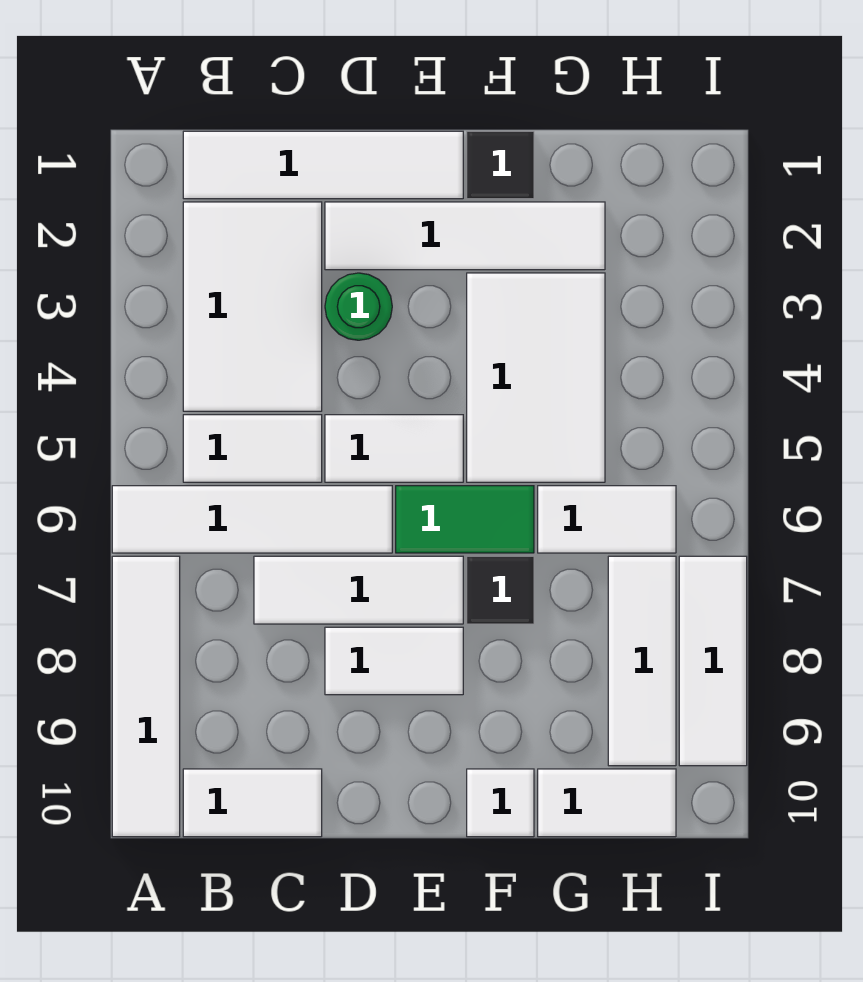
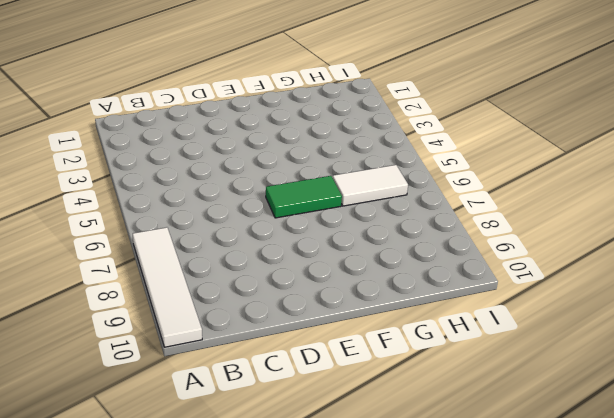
none -> white tile A6:D6 level 1
none -> white tile B1:E1 level 1
none -> white tile B2:C4 level 1

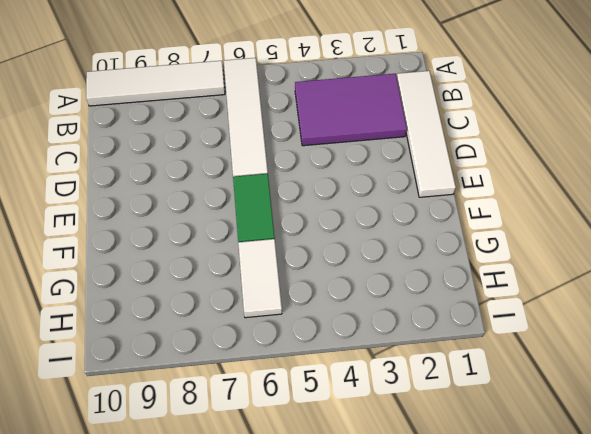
purple tile B2:C4 level 1 -> white tile B2:C4 level 1
none -> white tile B5:C5 level 1
none -> white tile B10:C10 level 1
none -> white tile C7:E7 level 1

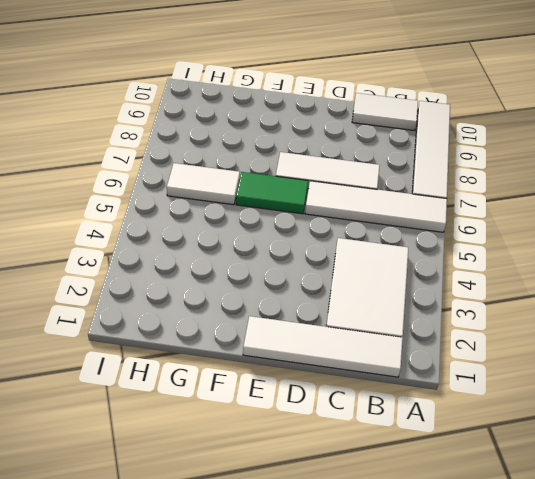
none -> white tile B5:C5 level 1
none -> white tile D2:G2 level 1
none -> green round brick D3 level 1

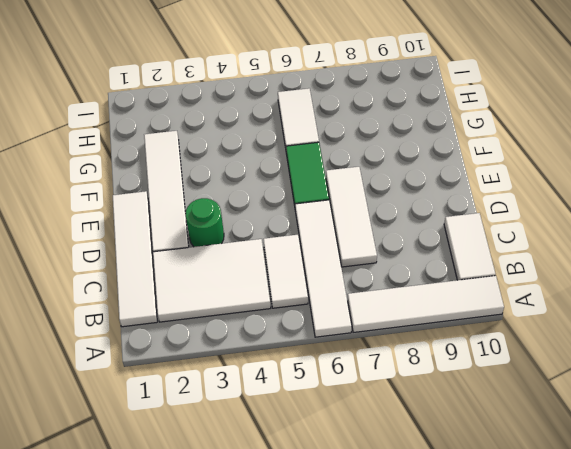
none -> white tile D5:E5 level 1
none -> white tile D8:E8 level 1
none -> black tile F1 level 1

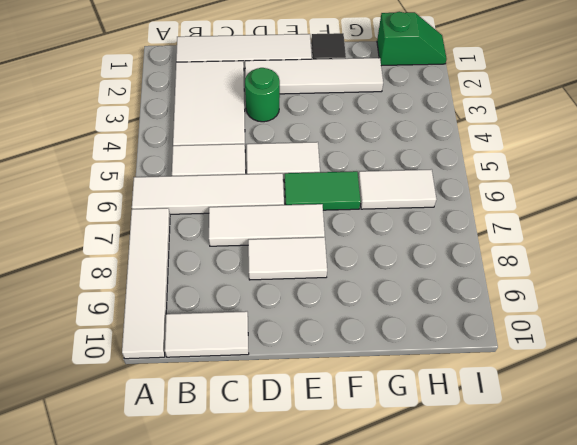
green slope H1:I1 level 1 top H -> none
none -> white tile F3:G5 level 1
none -> black tile F7 level 1
none -> white tile F10 level 1

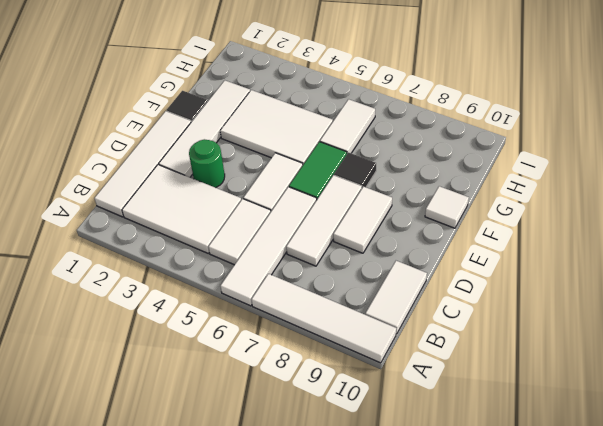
none -> white tile G10:H10 level 1
none -> white tile H7:H9 level 1
none -> white tile I7:I9 level 1

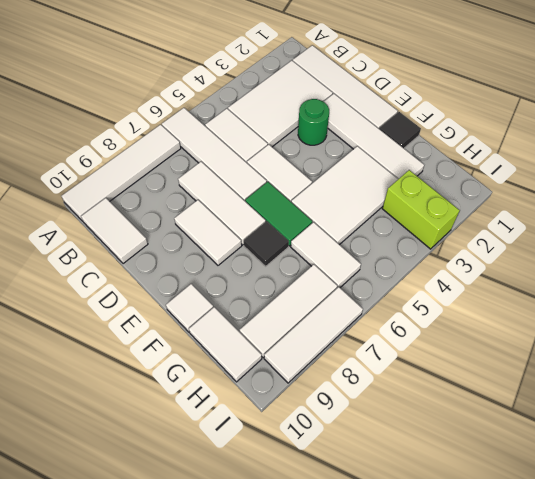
lime brick H3:I3 level 1 -> none

